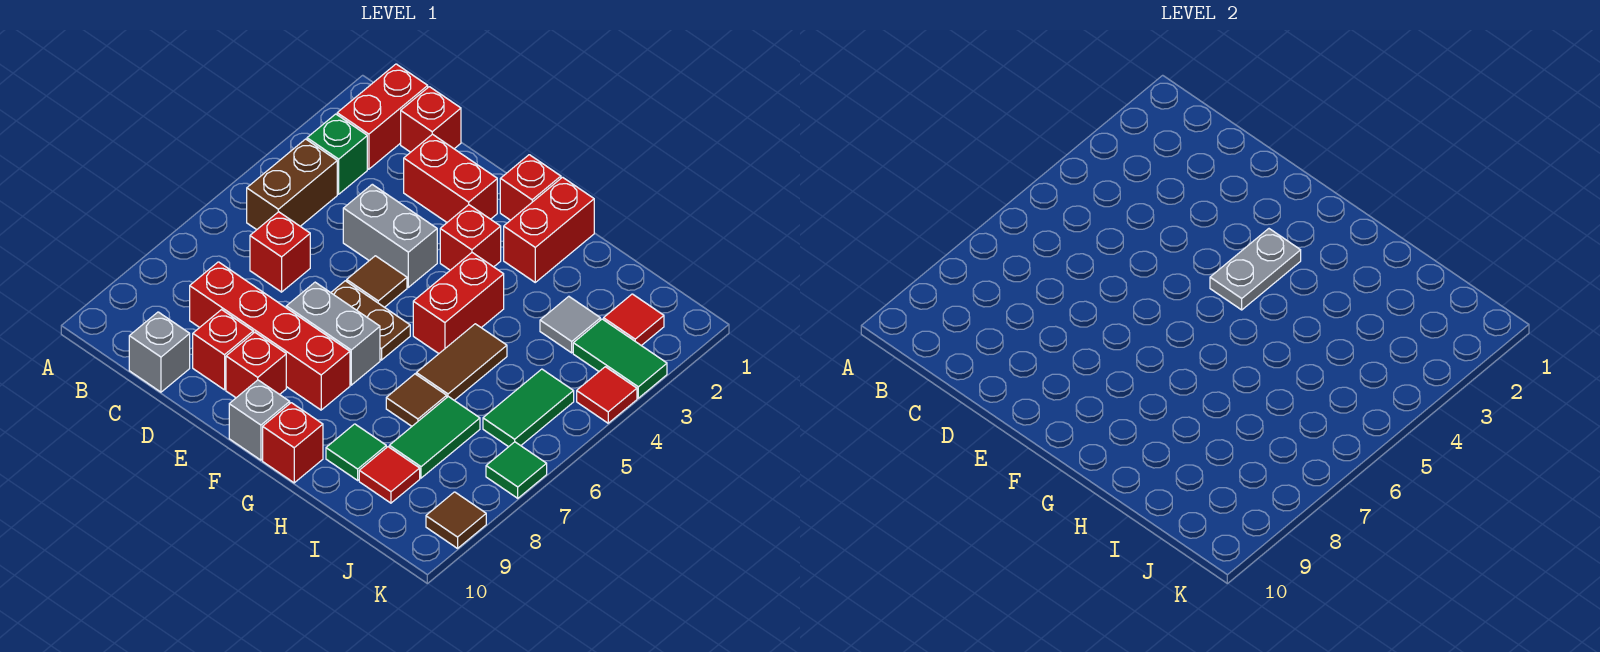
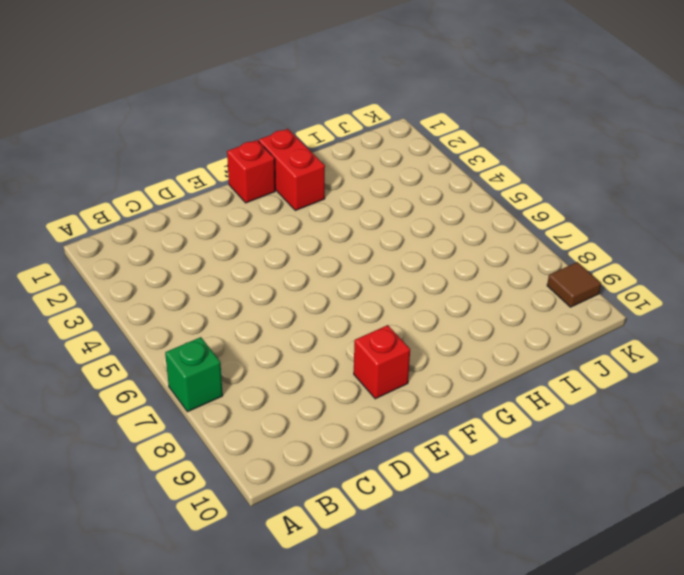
green brick A7 level 1 -> green brick B3 level 1
none -> red brick B1:B2 level 1
none -> brown brick B4:B5 level 1
none -> red brick C1 level 1
none -> red brick C6 level 1

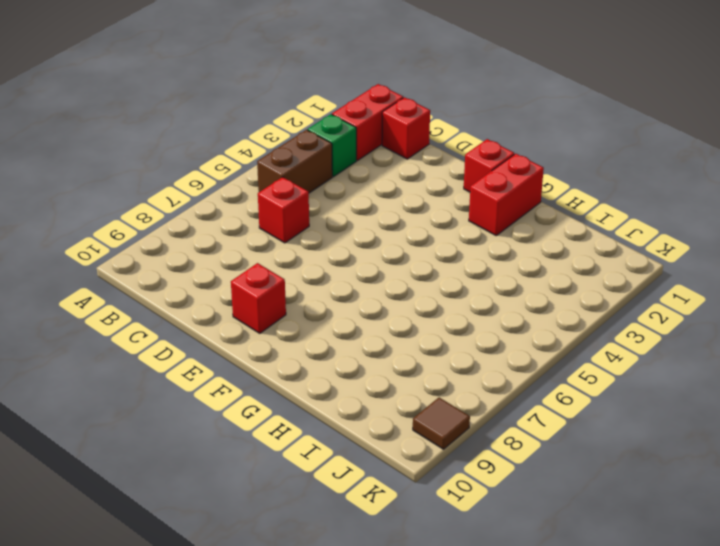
none -> red brick C8:F8 level 1
none -> grey brick C10 level 1
none -> red brick D2:E2 level 1
none -> grey brick D4:E4 level 1

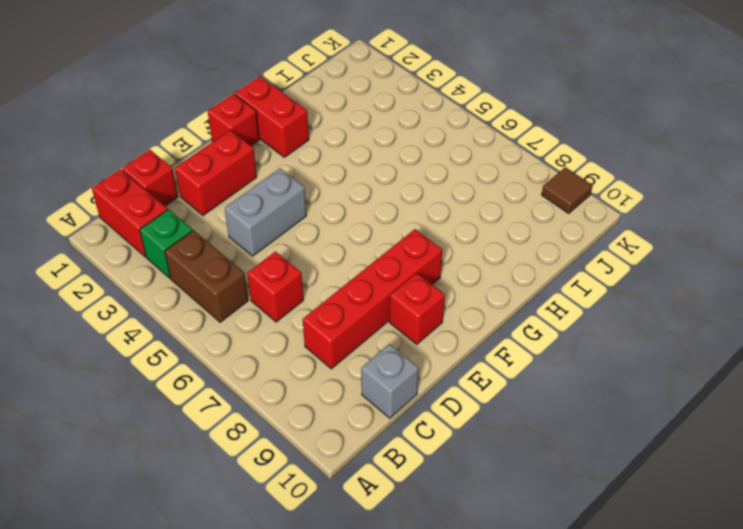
none -> red brick D9 level 1
none -> brown tile E5 level 1
none -> brown plate E6:F6 level 1
none -> grey brick E7:F7 level 1

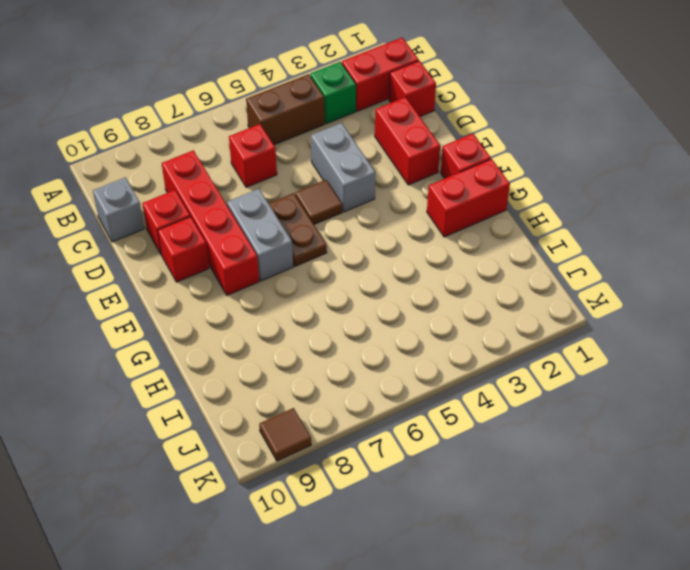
none -> red brick F3 level 1
none -> grey brick F10 level 1
none -> red brick G4:G5 level 1
none -> red brick G10 level 1

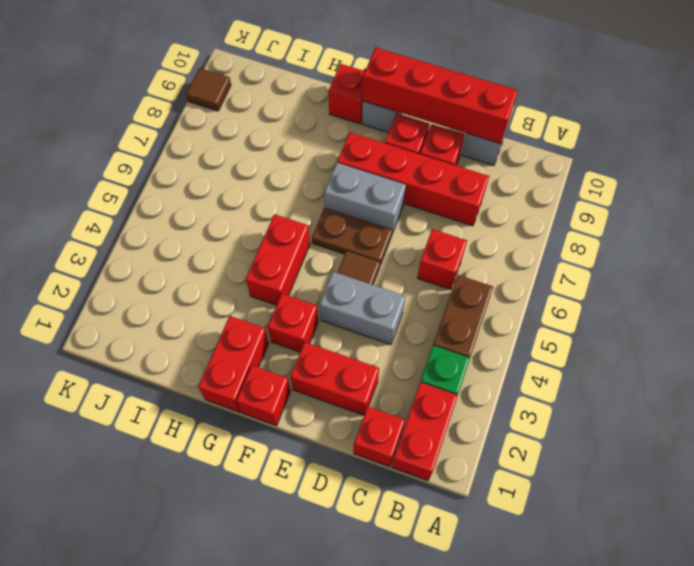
red brick C10:F10 level 2 -> none
none -> brown tile H5:H6 level 1
none -> brown tile H7 level 1
none -> green tile H9 level 1
none -> grey tile I3 level 1

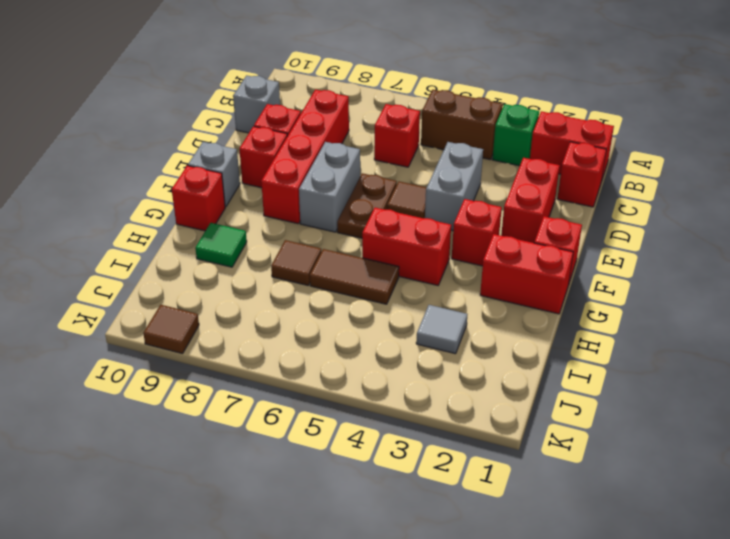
none -> green tile I7:I8 level 1
none -> red tile I9 level 1
none -> red tile J2 level 1
none -> green tile J3:K3 level 1

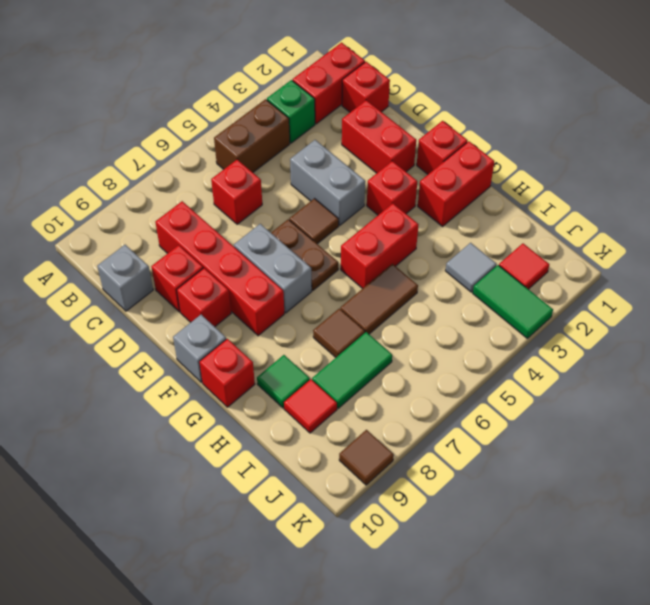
none -> green tile J5:J6 level 1
none -> red tile K4 level 1
none -> green tile K7 level 1
none -> grey plate F3:F4 level 2

